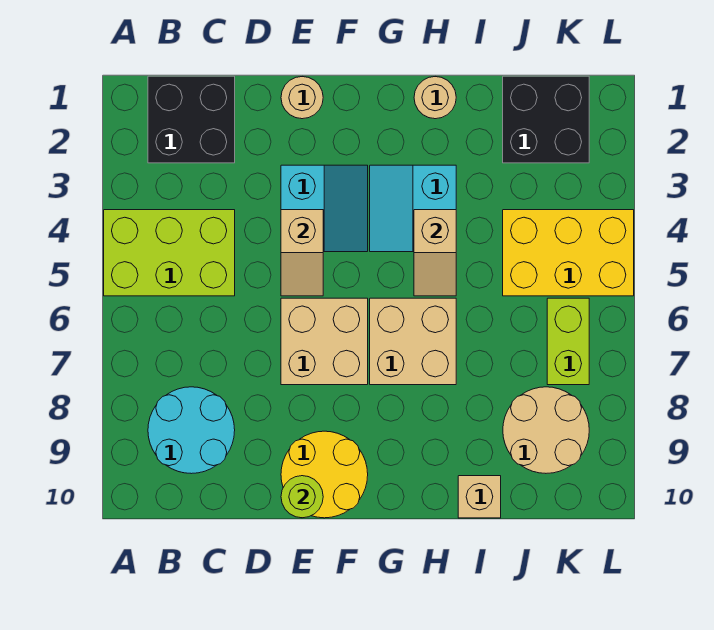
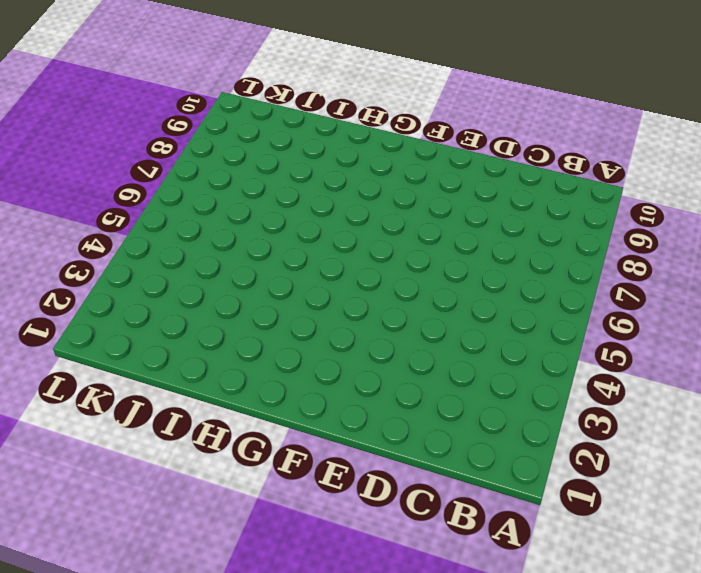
none -> lime brick A4:C5 level 1
none -> black brick B1:C2 level 1
none -> cyan round brick B8:C9 level 1

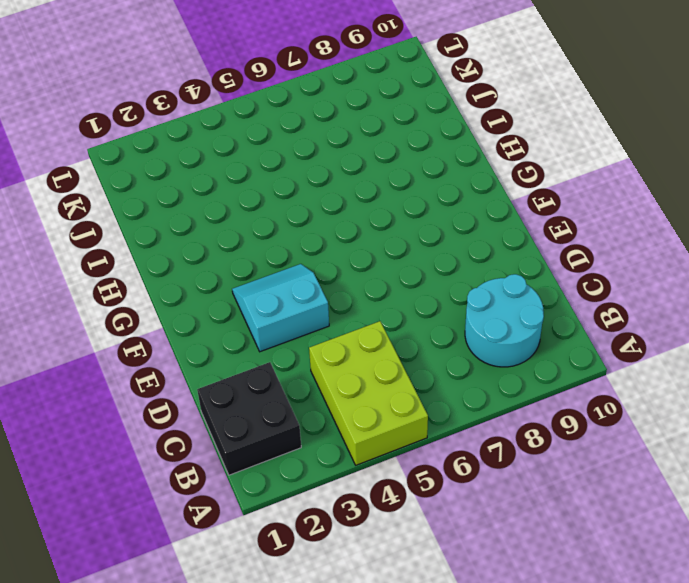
none -> tan round brick E1 level 1
none -> tan brick E6:F7 level 1
none -> yellow round brick E9:F10 level 1

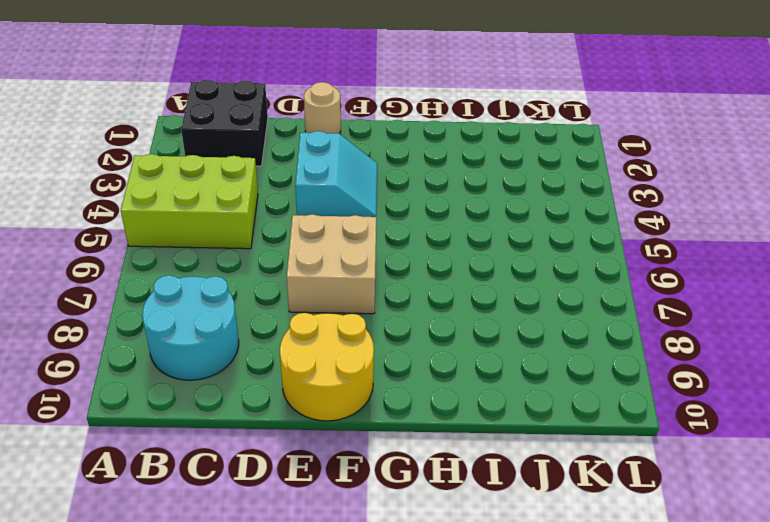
none -> cyan slope G3:H4 level 1 top H
none -> tan brick G6:H7 level 1
none -> tan round brick H1 level 1

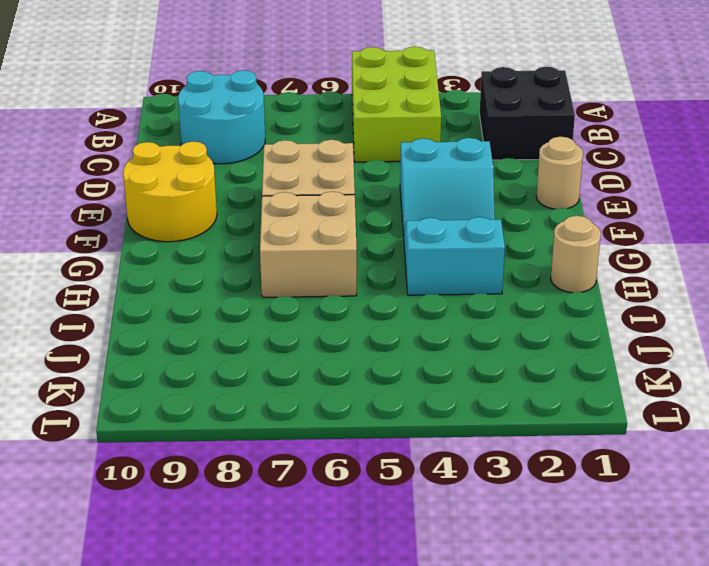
none -> tan brick I10 level 1
none -> black brick J1:K2 level 1
none -> yellow brick J4:L5 level 1

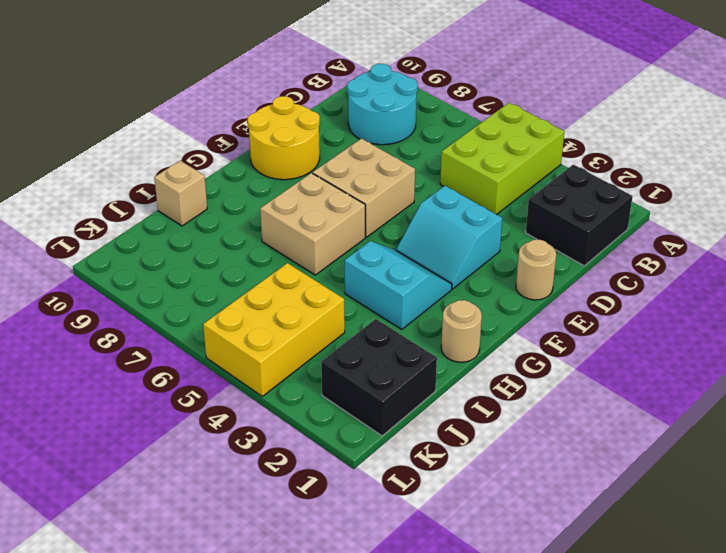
none -> tan round brick J8:K9 level 1
none -> lime brick K6:K7 level 1
none -> tan slope E4:E5 level 2 top 4

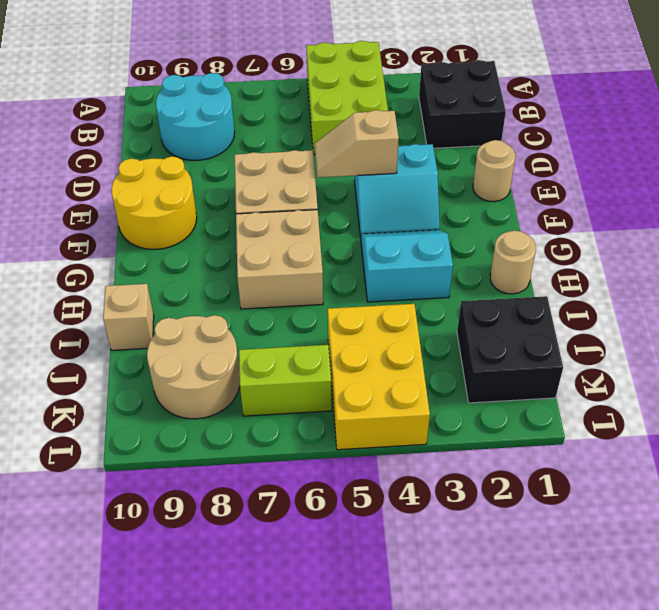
none -> lime round brick E10 level 2
none -> tan slope H4:H5 level 2 top 4

